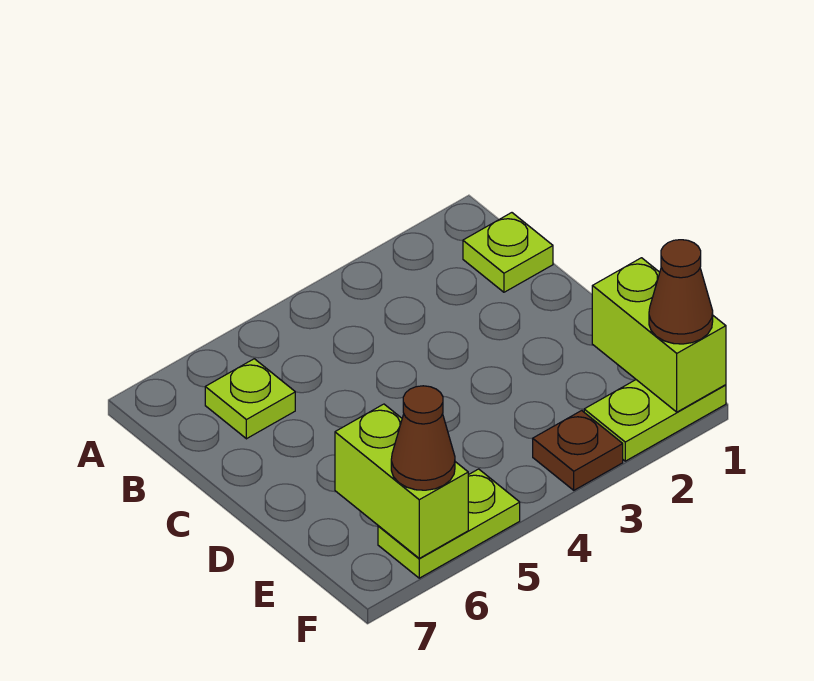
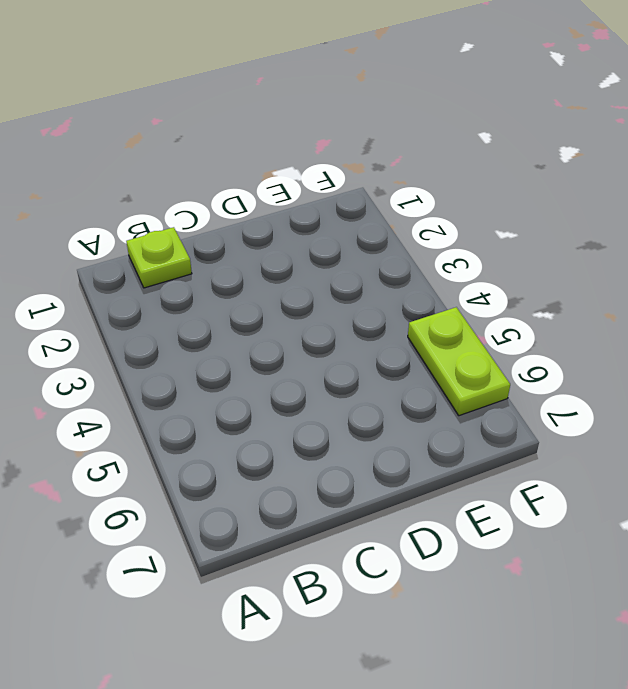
none -> lime plate B6 level 1
none -> lime plate F1:F2 level 1

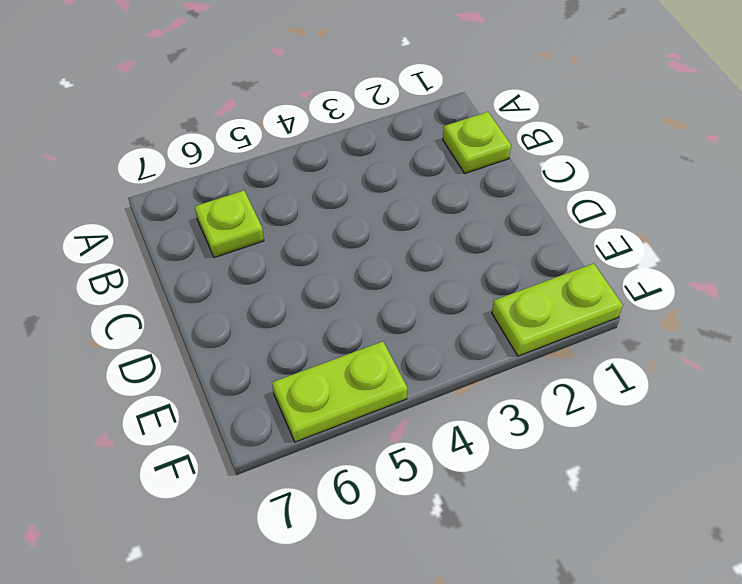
none -> brown plate F3 level 1
none -> lime brick E1:F1 level 2

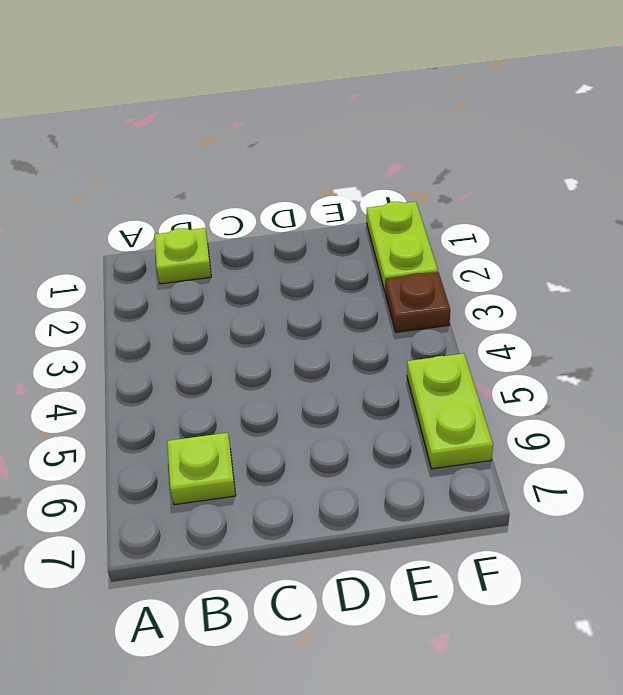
none -> lime brick E1:F1 level 2
none -> lime brick E6:F6 level 2

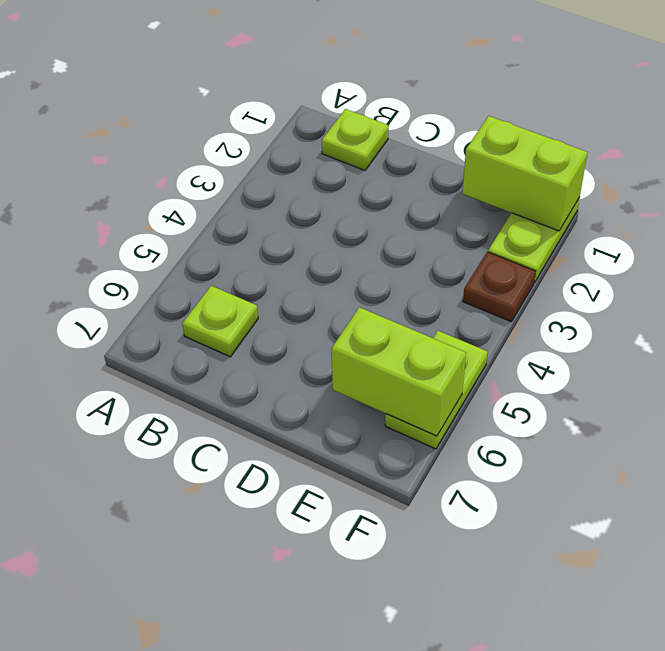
none -> brown cone F1 level 3
none -> brown cone F6 level 3

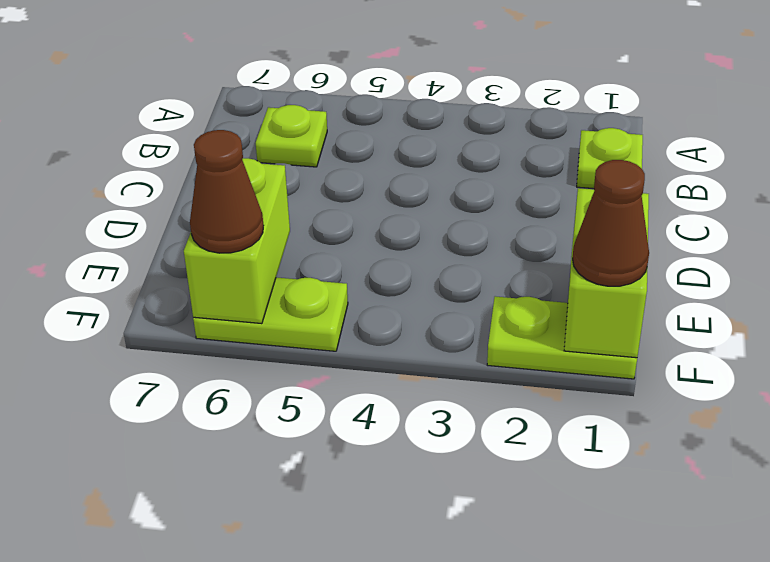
none -> brown plate F3 level 1

